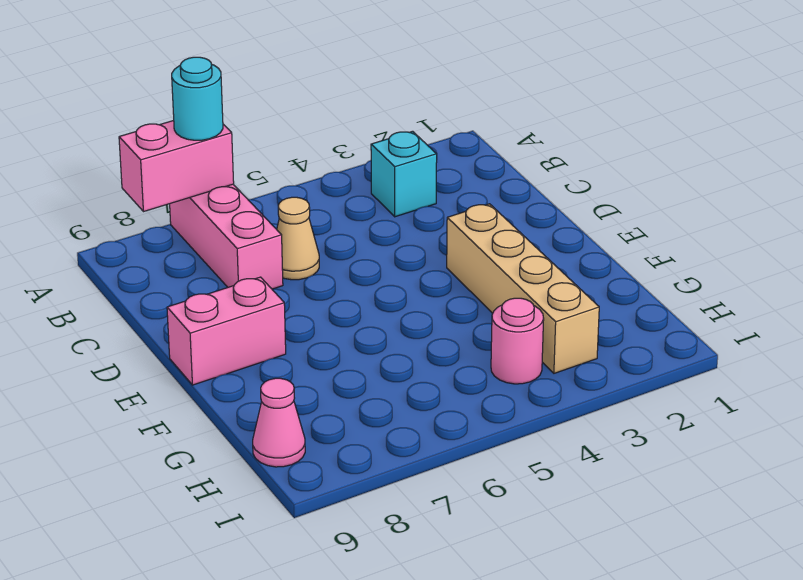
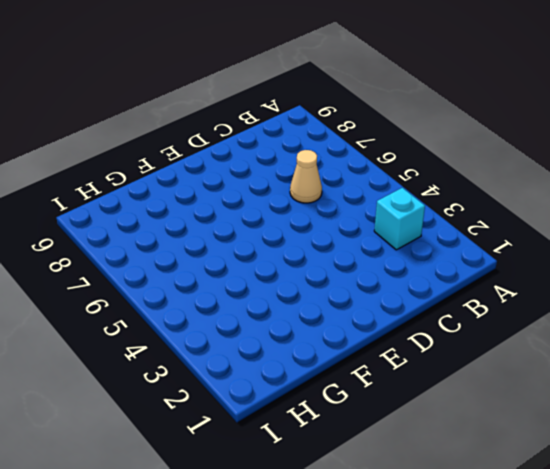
none -> pink brick A7:C7 level 1
none -> tan brick E3:H3 level 1

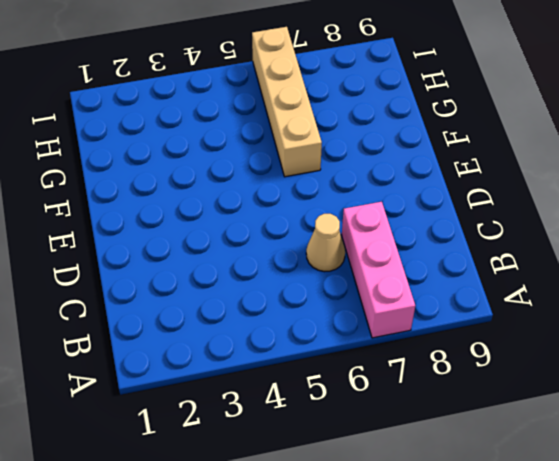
tan brick F6:I6 level 1 -> tan brick E3:H3 level 1
none -> cyan brick B3 level 1
none -> pink brick E8:E9 level 1

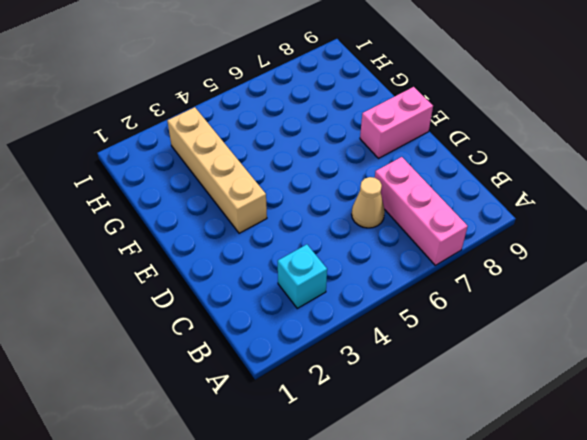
none -> pink round brick H4 level 1
none -> pink cone H9 level 1

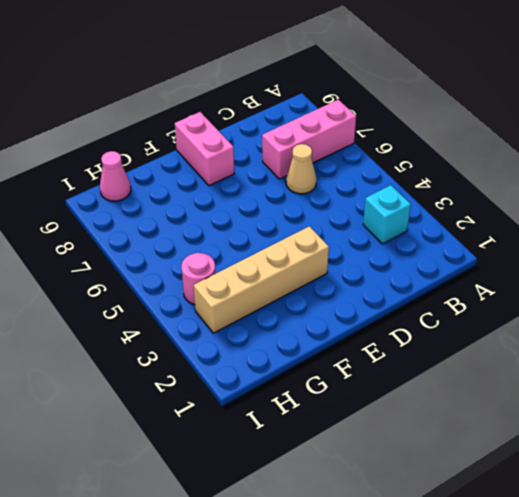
none -> pink brick A7:A8 level 2
none -> cyan round brick A7 level 3

